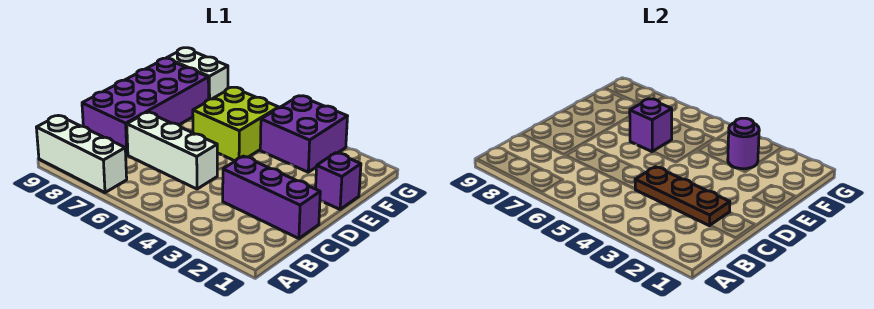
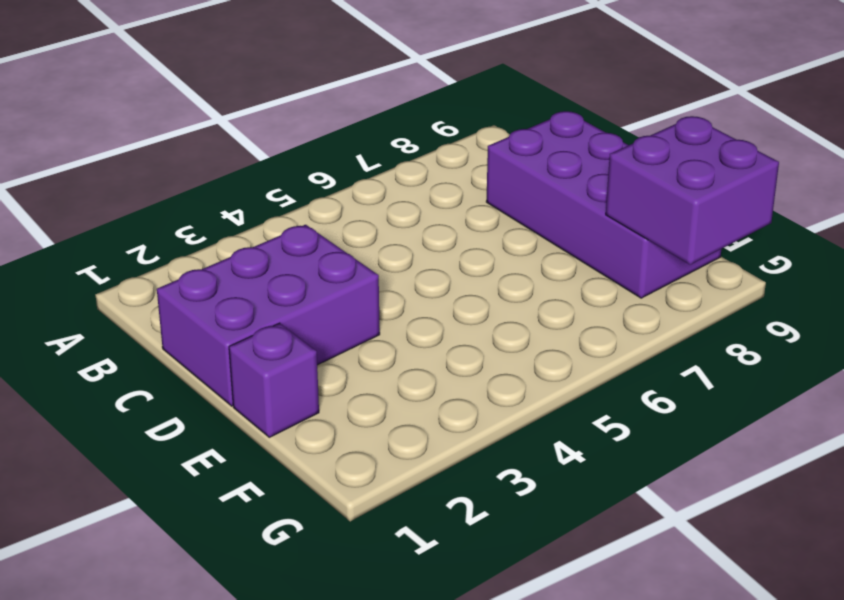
purple brick C1:D3 level 1 -> purple brick C1:C3 level 1
purple brick F8:G9 level 2 -> purple brick F3:G4 level 1
none -> white brick A7:A9 level 1
none -> white brick C5:C7 level 1

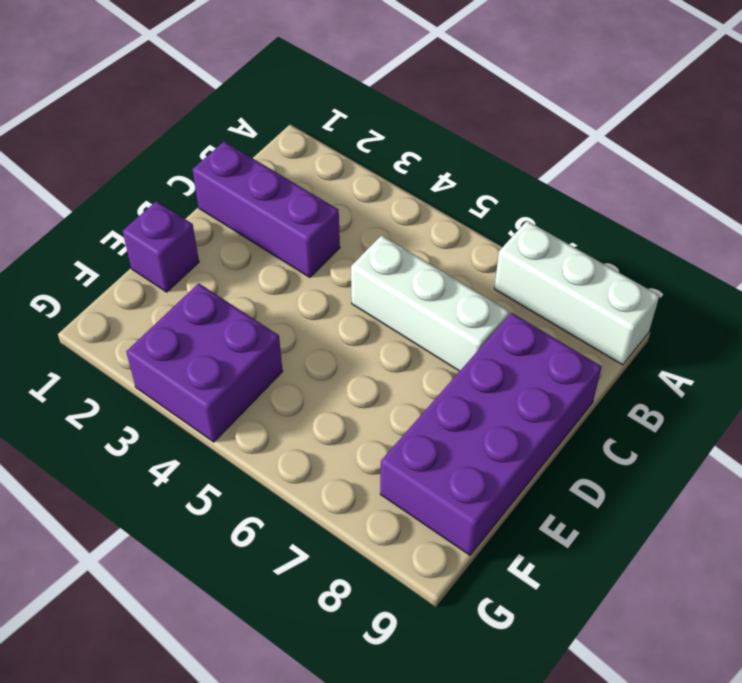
none -> lime brick E5:F6 level 1
none -> white brick G8:G9 level 1

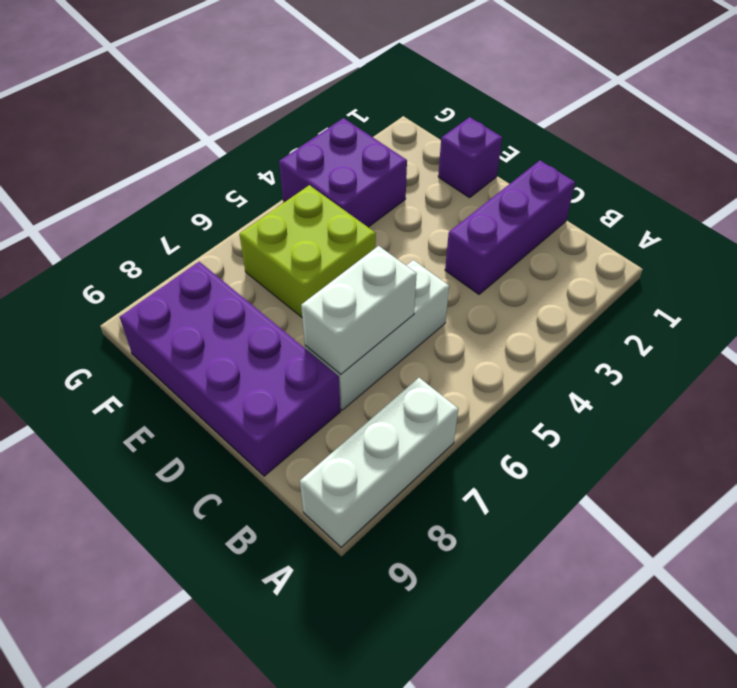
white brick C6:C7 level 2 -> white brick G8:G9 level 1
none -> brown plate C2:C4 level 2
none -> purple brick E6 level 2

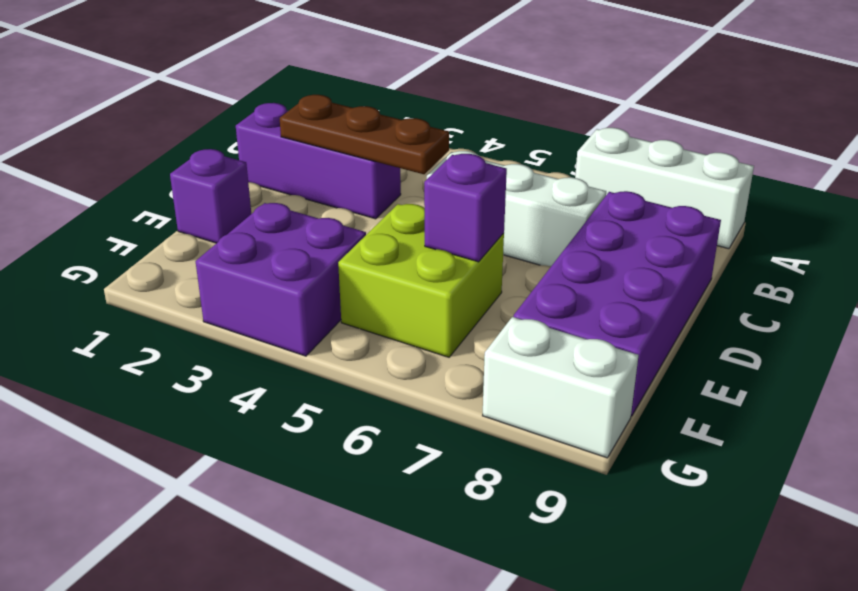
none -> purple round brick F3 level 2

